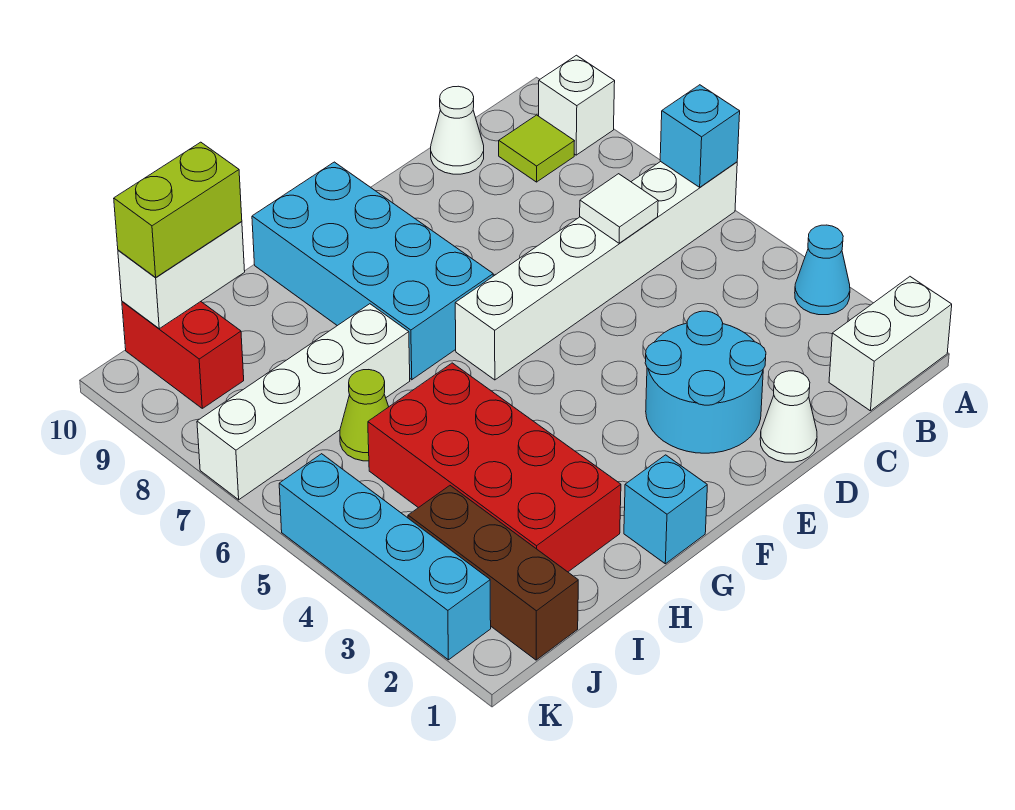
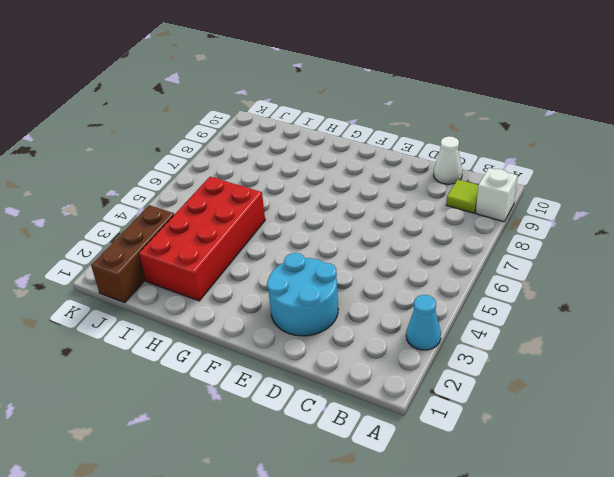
none -> white brick A1:B1 level 1
none -> white brick A6:F6 level 1
none -> white cone D1 level 1

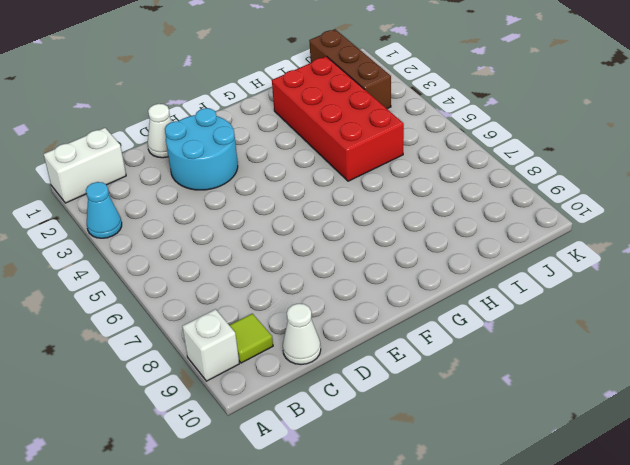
none -> white brick A6:F6 level 1
none -> cyan brick F7:G10 level 1
none -> cyan brick G1 level 1

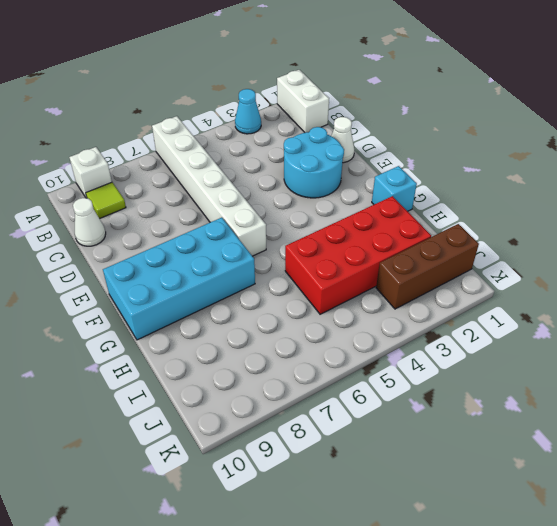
none -> white brick H7:K7 level 1
none -> lime cone I6 level 1
none -> red brick J9:J10 level 1

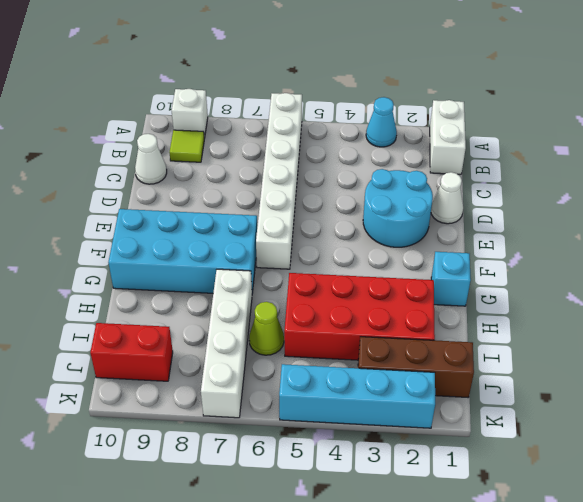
none -> cyan brick A6 level 2
none -> white tile C6 level 2
none -> white brick I10:J10 level 2

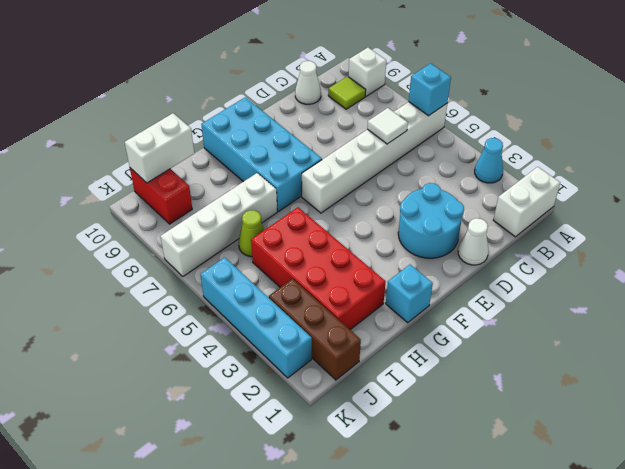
none -> lime brick I10:J10 level 3

